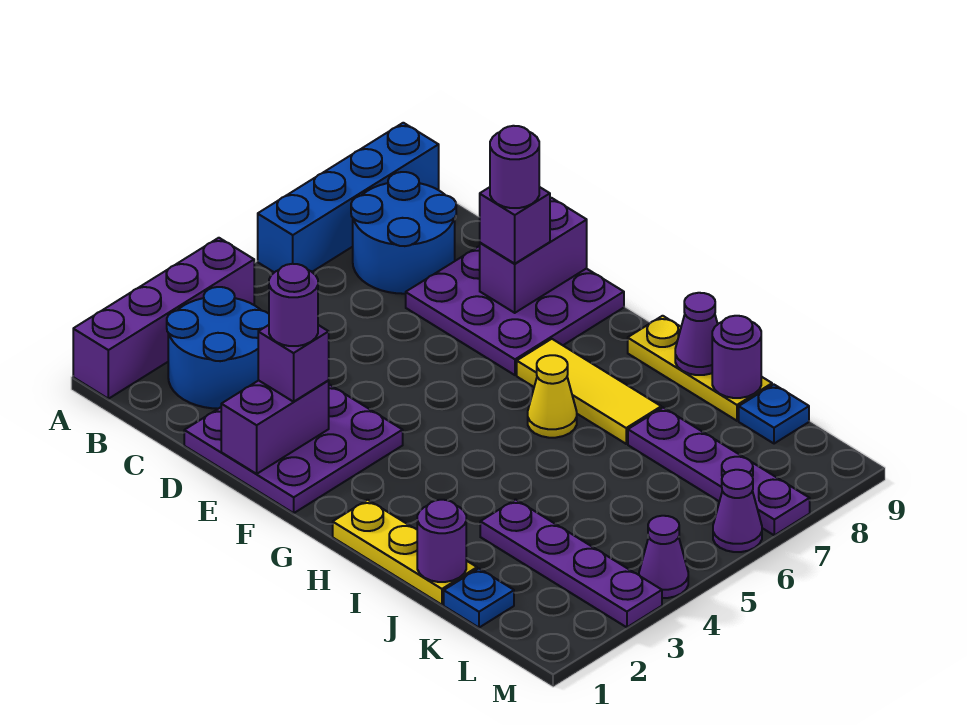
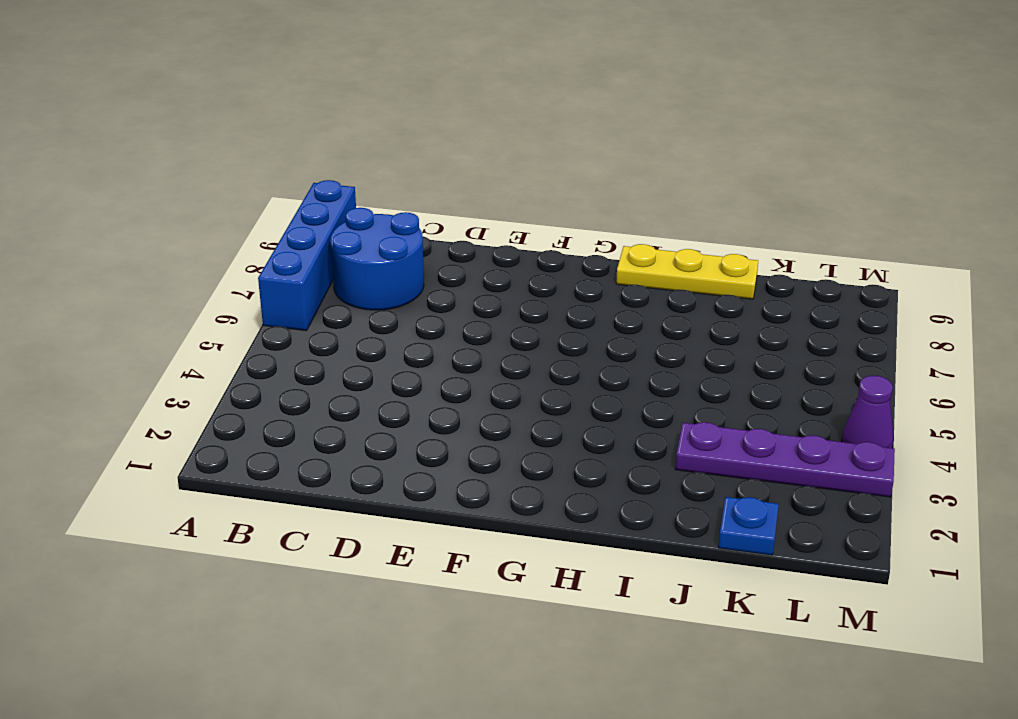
none -> purple brick A1:A4 level 1
none -> blue round brick B2:C3 level 1
none -> purple plate D1:F3 level 1

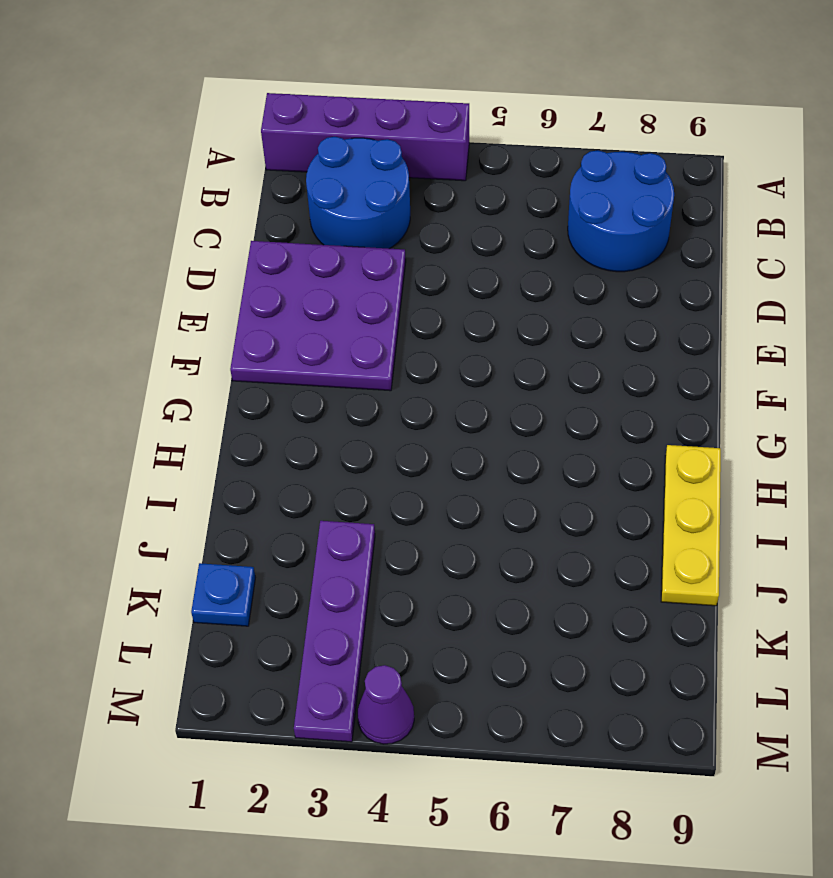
none -> blue brick A6:A9 level 1
none -> purple plate D7:F9 level 1
none -> yellow tile G7:I7 level 1

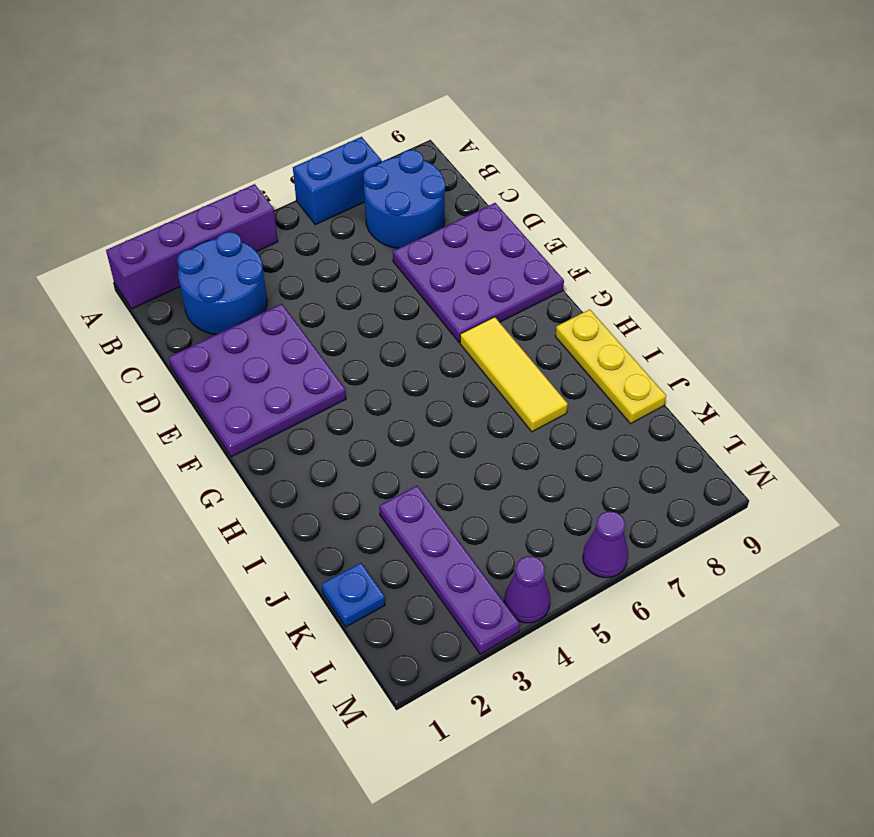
blue brick A6:A7 level 1 -> blue brick A6:A9 level 1
none -> yellow plate H1:J1 level 1
none -> yellow cone H6 level 1
none -> purple plate J7:M7 level 1

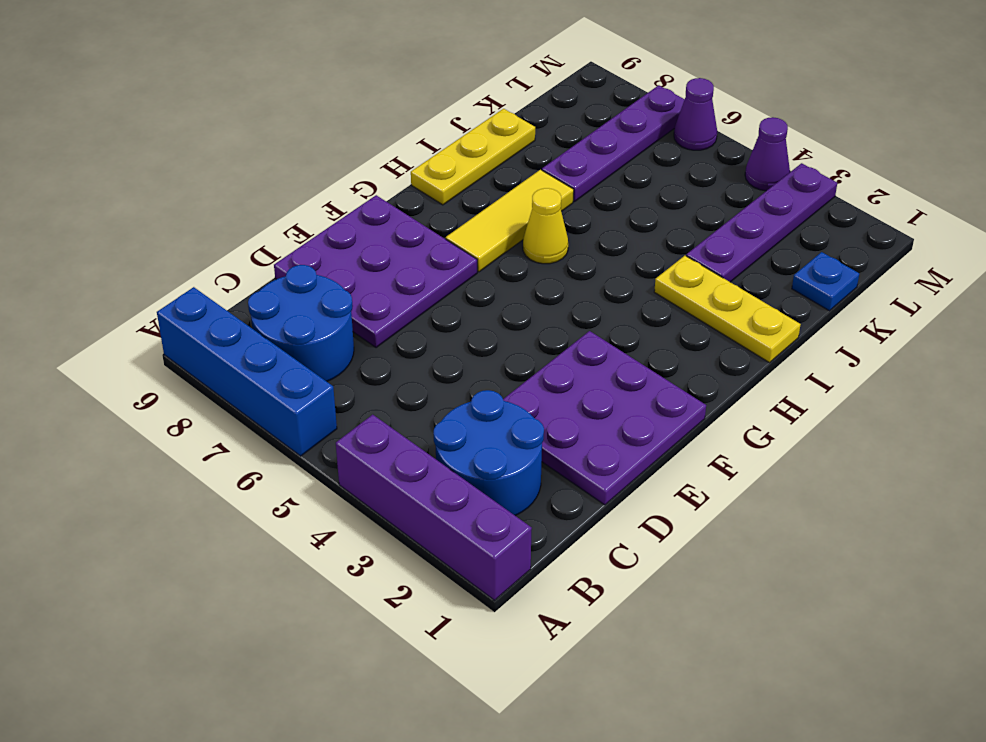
yellow plate I1:I3 level 1 -> yellow plate H1:J1 level 1
none -> blue plate K9 level 1
none -> purple brick E1:E2 level 2
none -> purple brick E8:E9 level 2

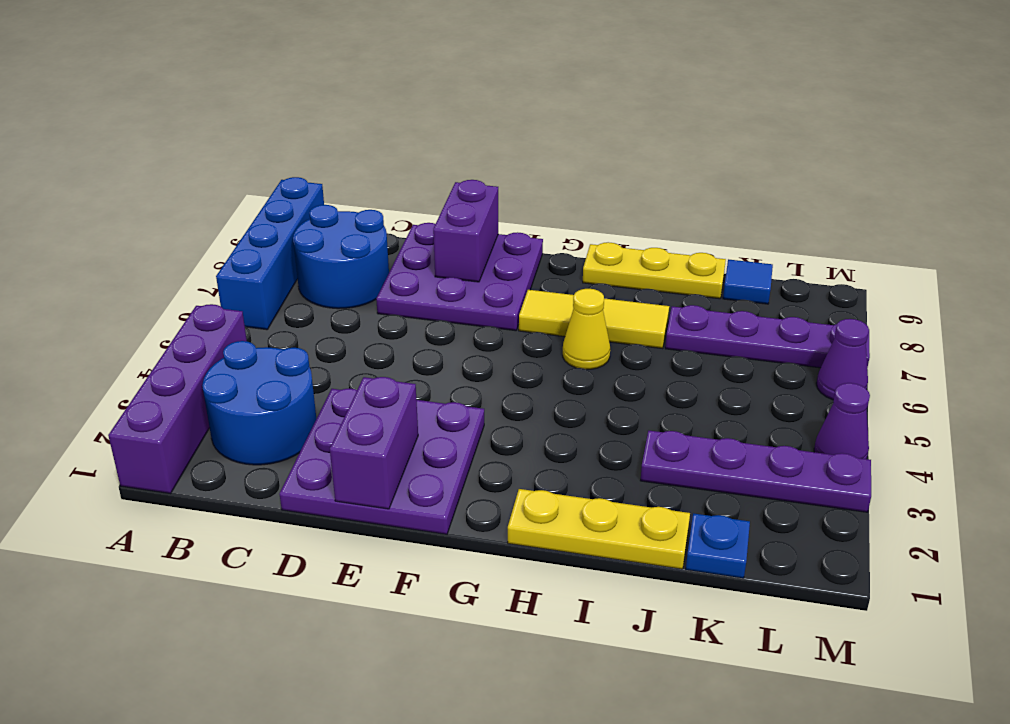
blue tile K9 level 1 -> blue plate K9 level 1
none -> purple cone I9 level 2
none -> purple round brick J1 level 2
none -> purple round brick J9 level 2

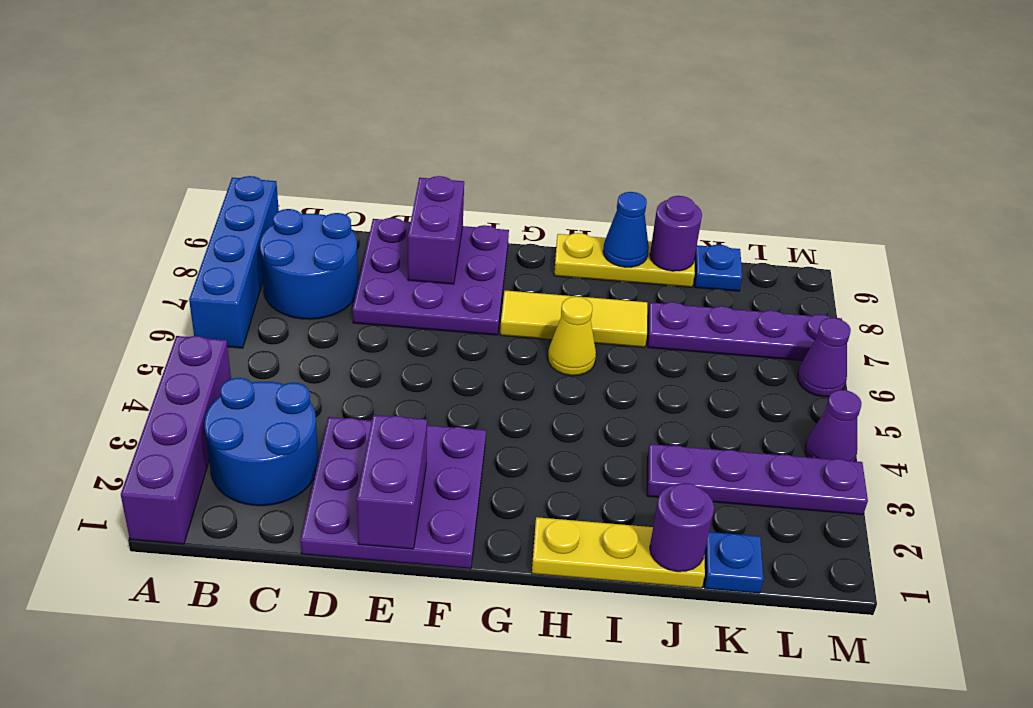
blue cone I9 level 2 -> purple cone I9 level 2
none -> purple brick E2 level 3
none -> purple brick E8 level 3
none -> purple round brick E2 level 4

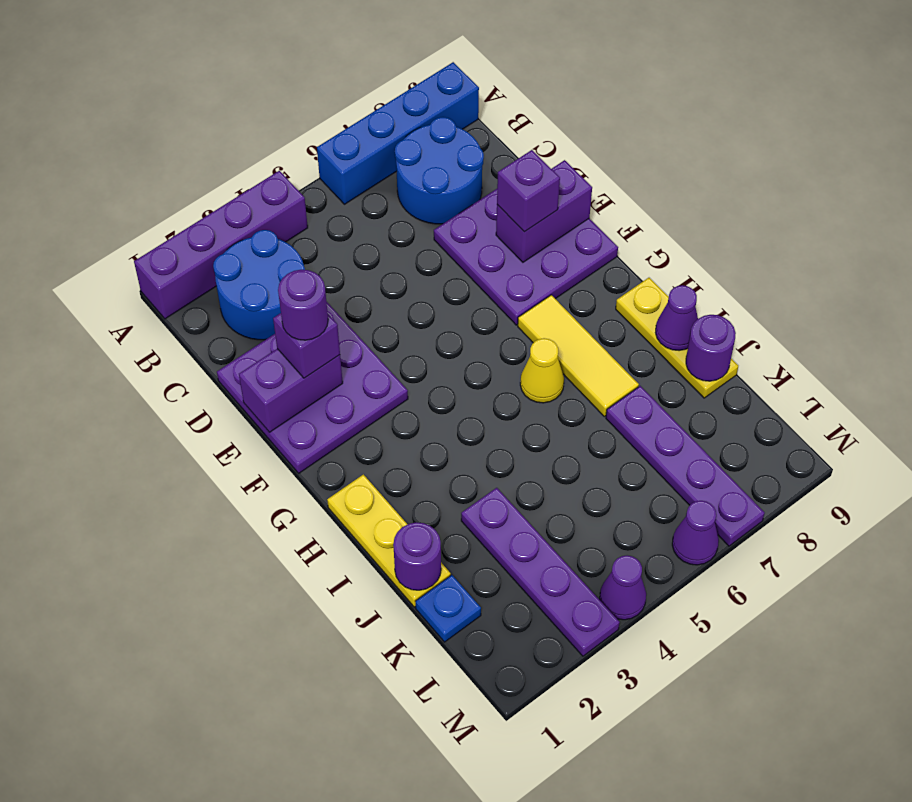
none -> blue plate K9 level 1
none -> purple round brick E8 level 4

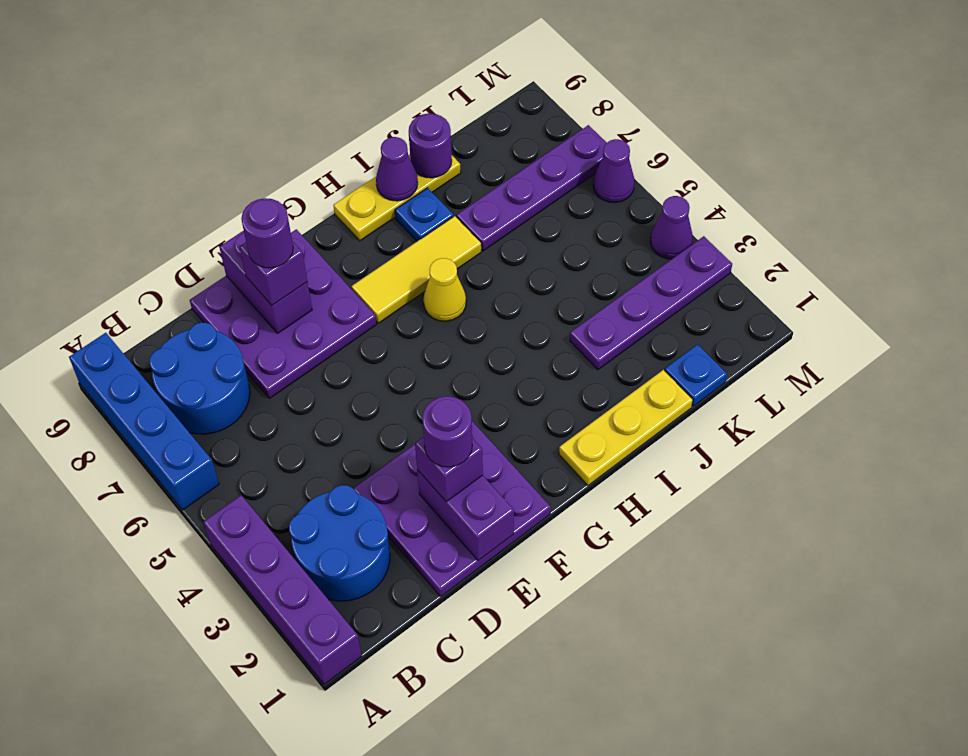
blue plate I8 level 1 -> blue plate K9 level 1
none -> purple round brick J1 level 2

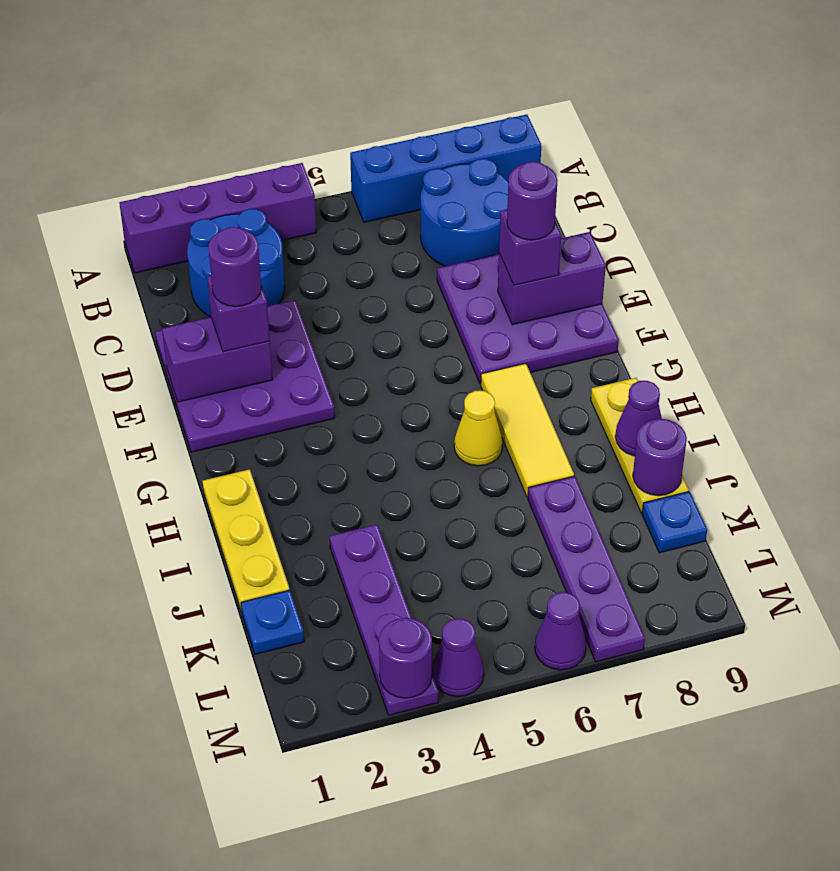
purple round brick M3 level 2 -> purple round brick J1 level 2

